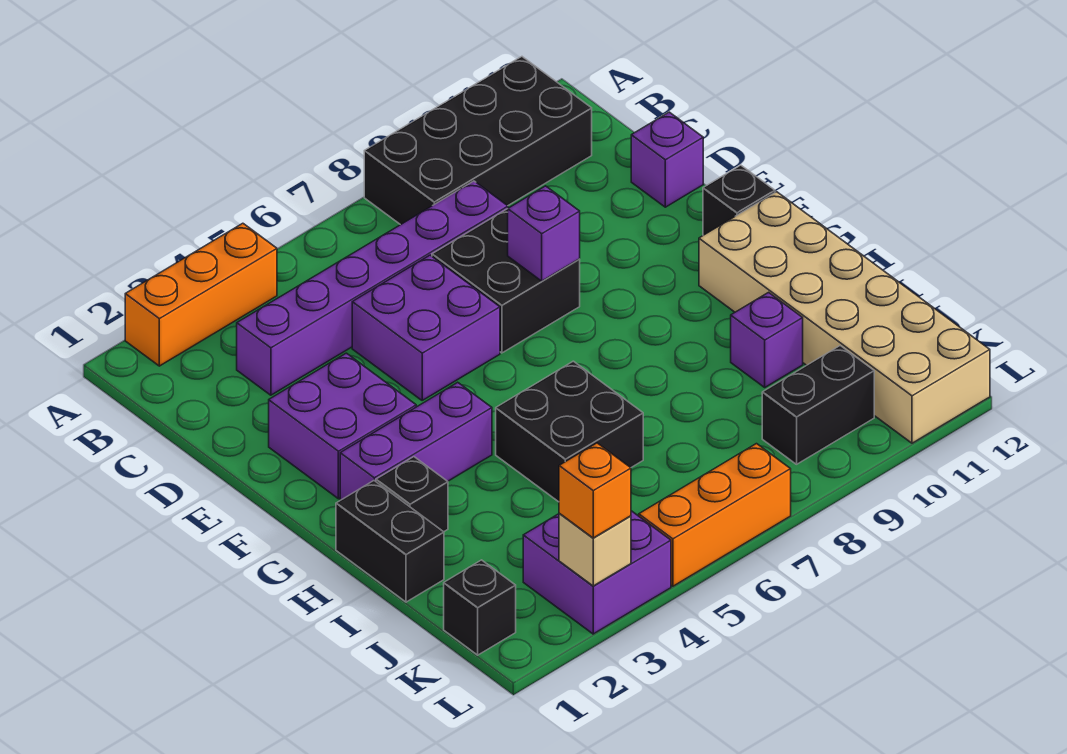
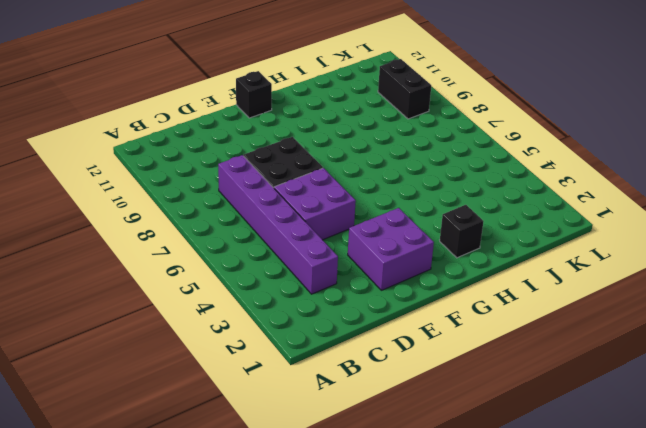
none -> orange brick A2:A4 level 1
none -> black brick A8:B11 level 1
none -> purple brick D12 level 1

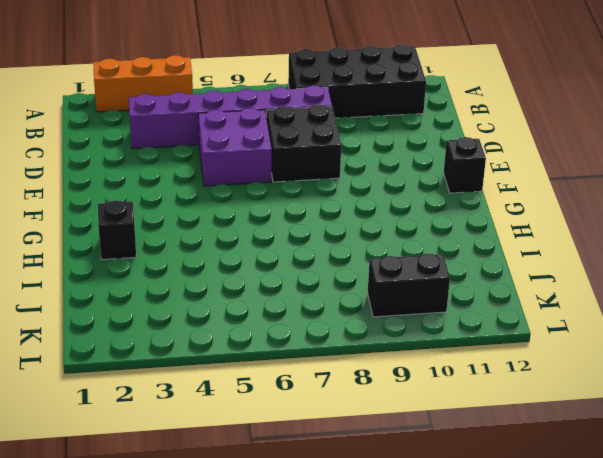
none -> purple brick D12 level 1
none -> purple brick E2:F3 level 1
none -> purple brick G2:G4 level 1

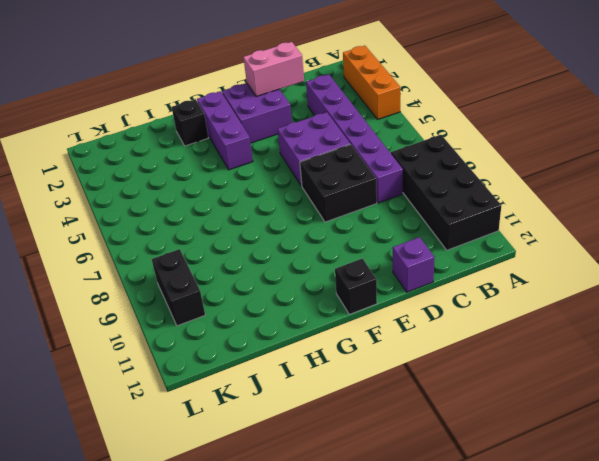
pink brick D2:E2 level 2 -> none
none -> tan brick G11:L12 level 1
none -> black brick H1:I1 level 1
none -> black brick H5:I6 level 1

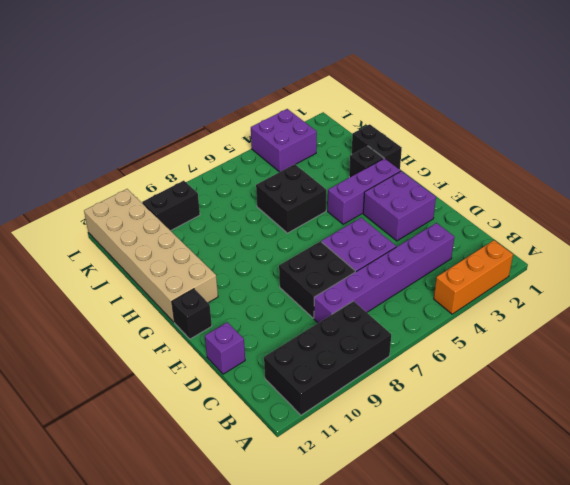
none -> purple brick I10 level 1
none -> black brick K1 level 1
none -> orange brick L5:L7 level 1

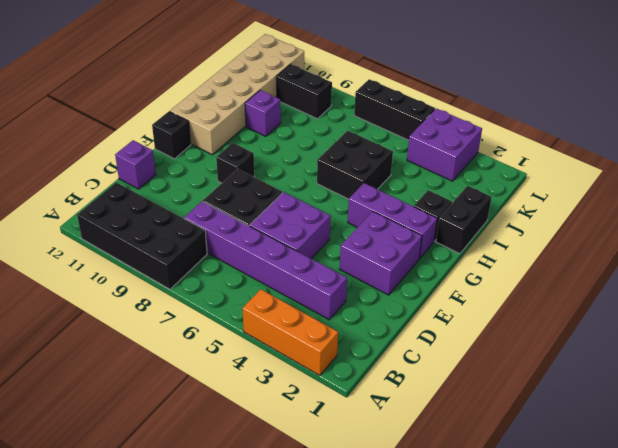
black brick F9 level 1 -> black brick K1 level 1
black brick L5:L7 level 1 -> orange brick L5:L7 level 1
none -> purple brick E8 level 2
none -> tan brick L3 level 2
none -> orange brick L3 level 3

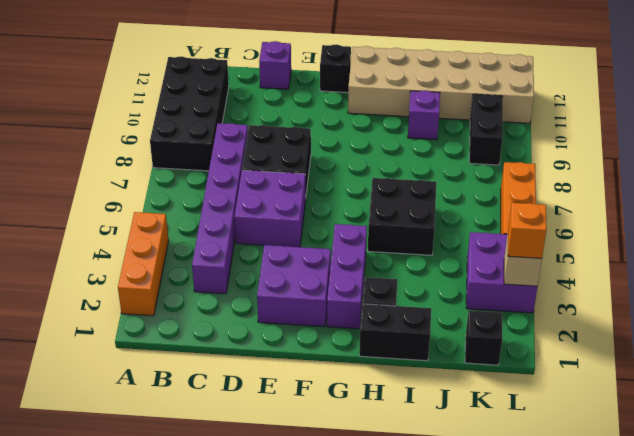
none -> purple brick E8 level 2

